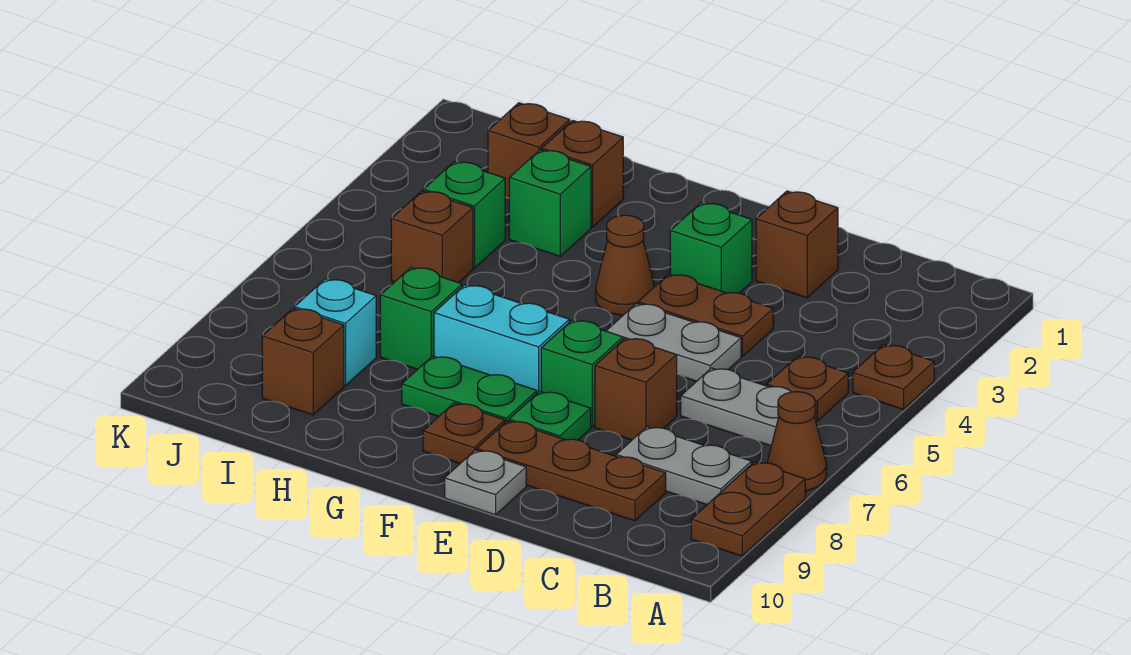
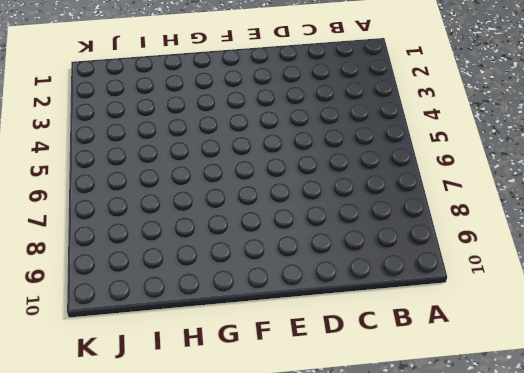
none -> brown plate A4 level 1
none -> brown cone A7 level 1
none -> brown plate A8:A9 level 1

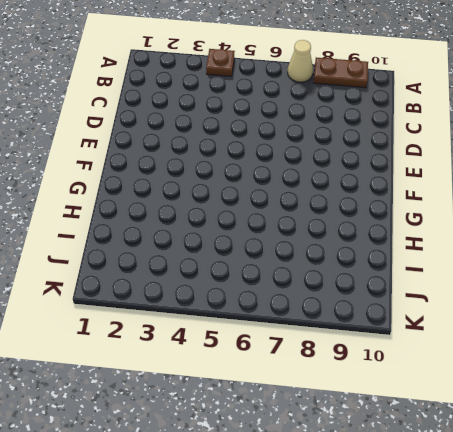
tan cone A7 level 1 -> brown cone A7 level 1
none -> brown plate B5 level 1
none -> grey plate B6:C6 level 1
none -> grey plate B8:C8 level 1

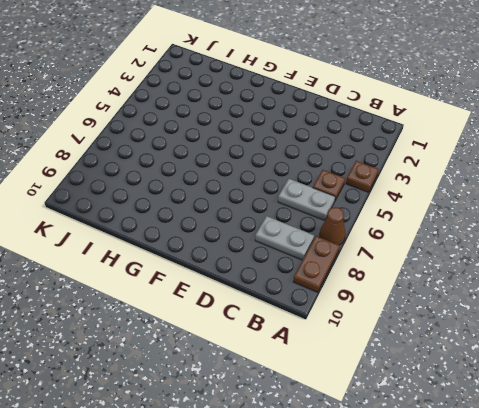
none -> brown plate C9:E9 level 1
none -> brown brick D2 level 1
none -> brown plate D4:E4 level 1

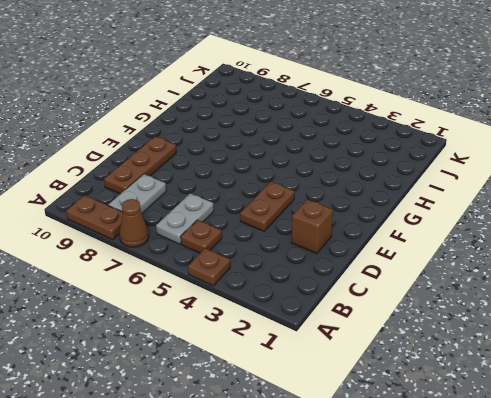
none -> grey plate D5:E5 level 1
none -> brown brick D7 level 1
none -> green brick E3 level 1

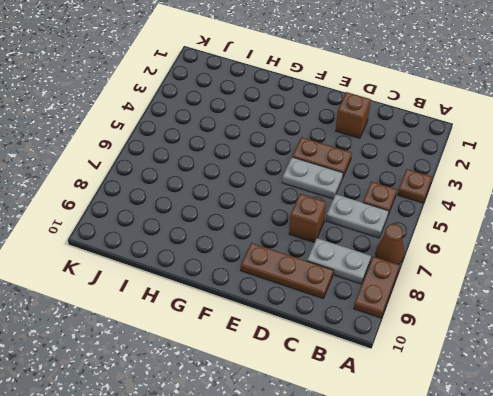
none -> green brick E3 level 1
none -> green brick E7 level 1
none -> green plate E8 level 1

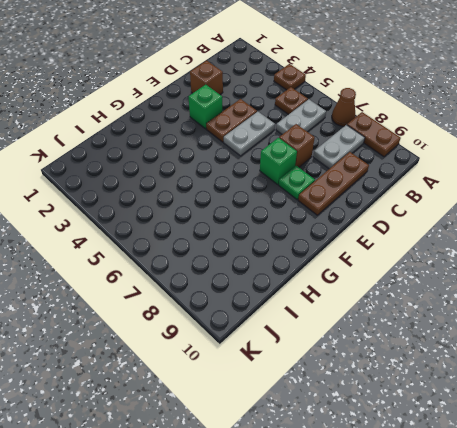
none -> grey plate E10 level 1
none -> brown cone F4 level 1
none -> cyan brick F7:G7 level 1

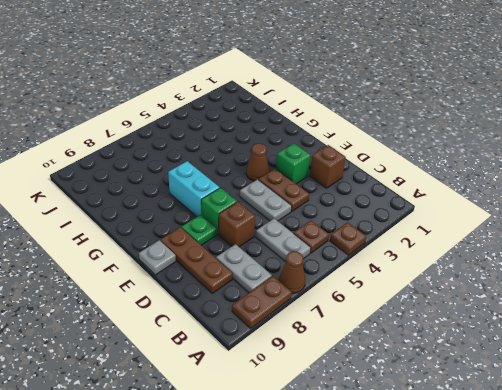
none -> green plate F8:G8 level 1
none -> brown plate F9 level 1
none -> brown brick H2 level 1

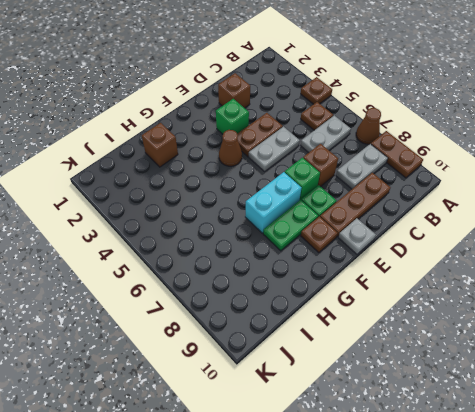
none -> green brick H3 level 1
none -> green brick H7 level 1
none -> brown brick I2 level 1

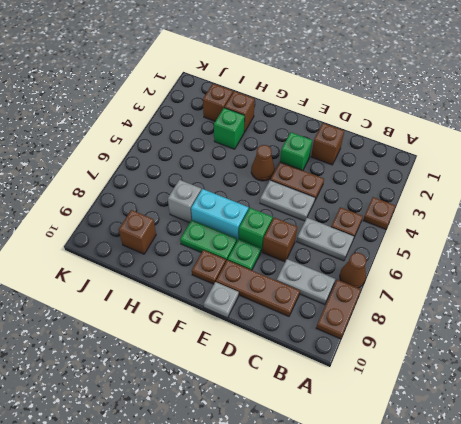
grey brick H7 level 1 -> green brick H7 level 1
none -> green brick I4 level 1
none -> brown brick I5 level 1
none -> cyan brick I8 level 1

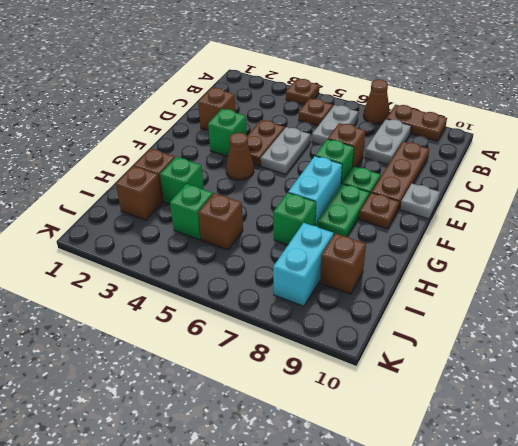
cyan brick I8:J8 level 1 -> cyan brick I8 level 1

